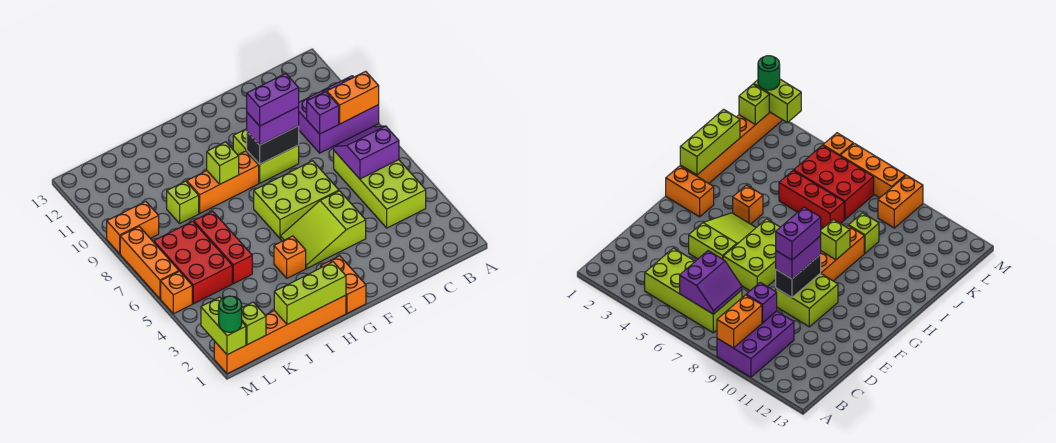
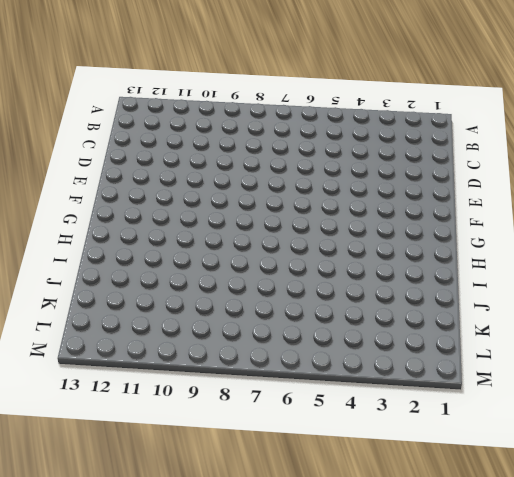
none -> purple brick A9:C10 level 1
none -> lime brick B4:C7 level 1
none -> lime slope E4:G5 level 1 top E

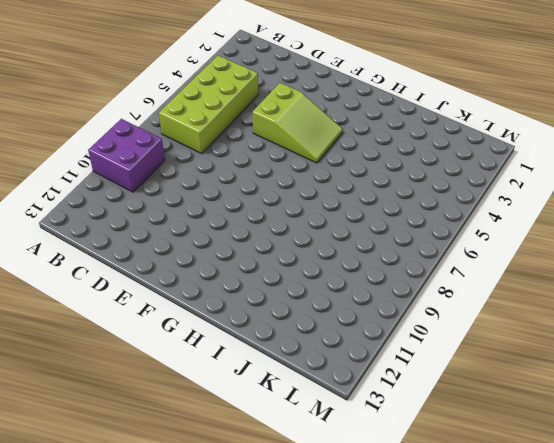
purple brick A9:B10 level 1 -> purple brick A9:C10 level 1
none -> lime brick E6:G7 level 1
none -> lime brick E9:F10 level 1
none -> orange brick G1:G2 level 1

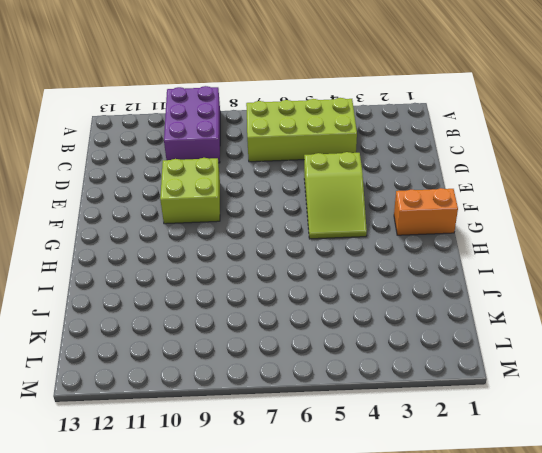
none -> lime brick E6:G7 level 1
none -> orange brick G9:I9 level 1
none -> orange brick H1:M1 level 1

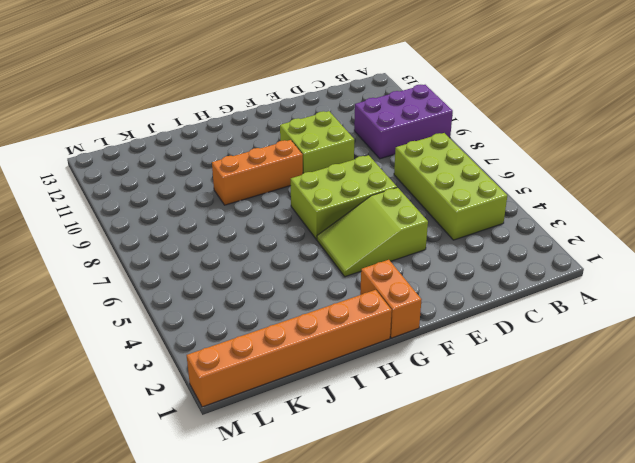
none -> orange brick H4 level 1
none -> red brick J5:J7 level 1
none -> lime brick J9 level 1

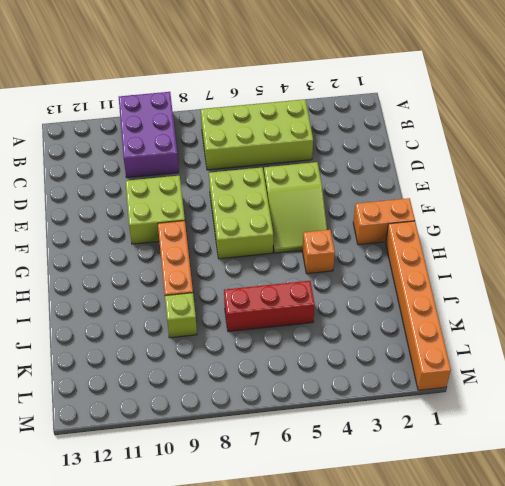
none -> red brick K5:L7 level 1
none -> orange brick L9:M9 level 1
none -> orange brick M5 level 1

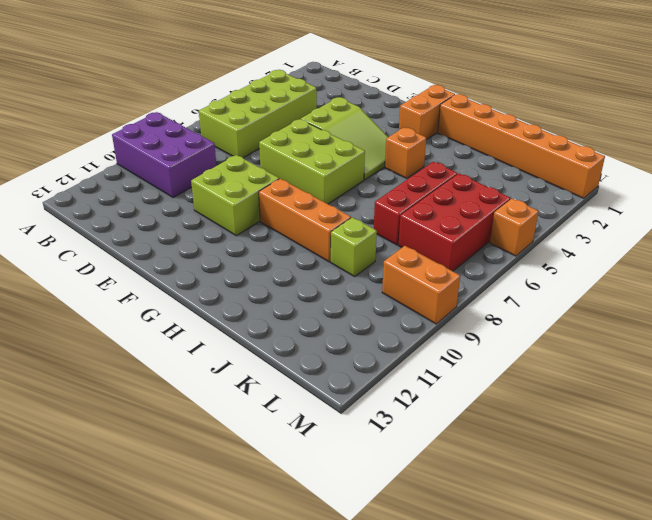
none -> orange brick M6:M8 level 1
none -> orange brick A9:B9 level 2
none -> purple slope B6:C7 level 2 top 6

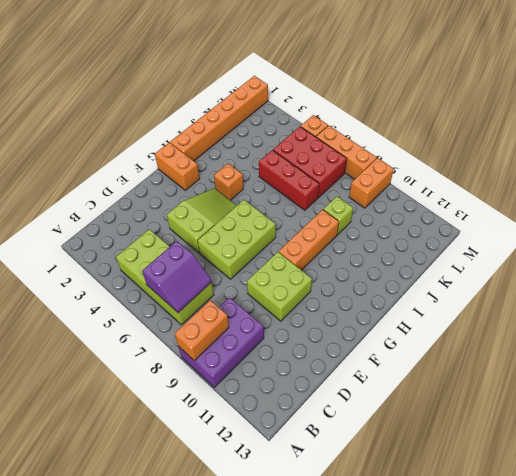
none -> purple brick C9 level 2
none -> black brick E9:F9 level 2
none -> lime brick H1:J1 level 2

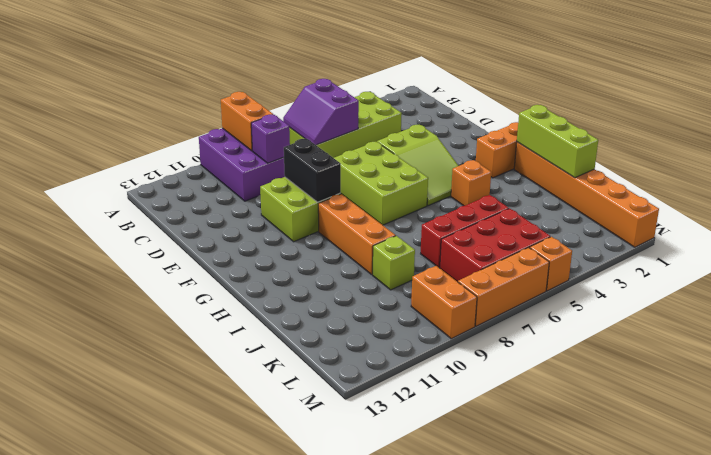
none -> lime brick H9 level 2
none -> lime brick L1 level 2
none -> lime brick M1:M2 level 2

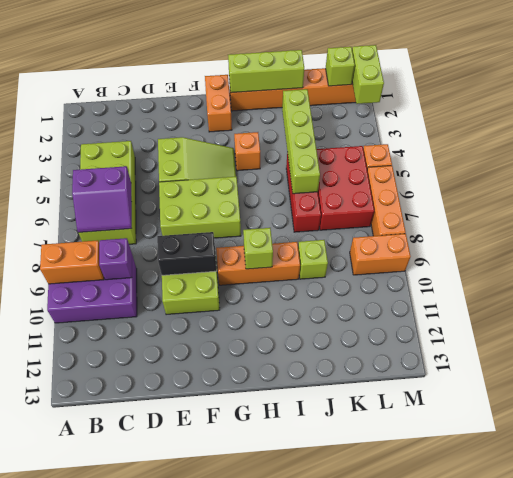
lime brick J3:J6 level 2 -> none
none -> purple brick E9:F9 level 3
none -> green round brick M1 level 3
none -> purple brick E9:F9 level 4

